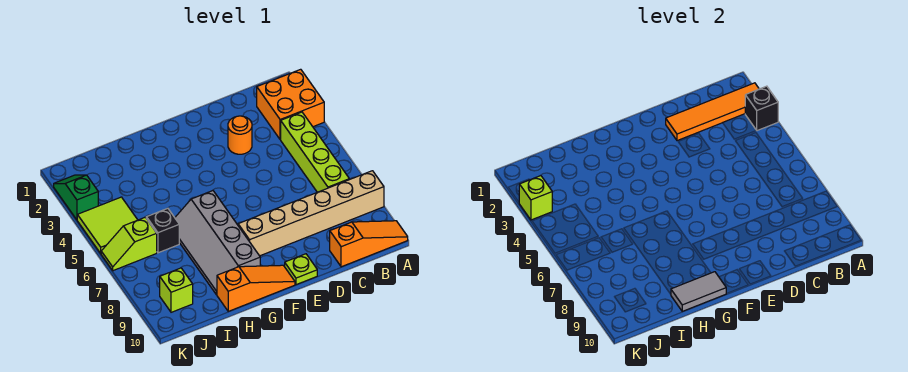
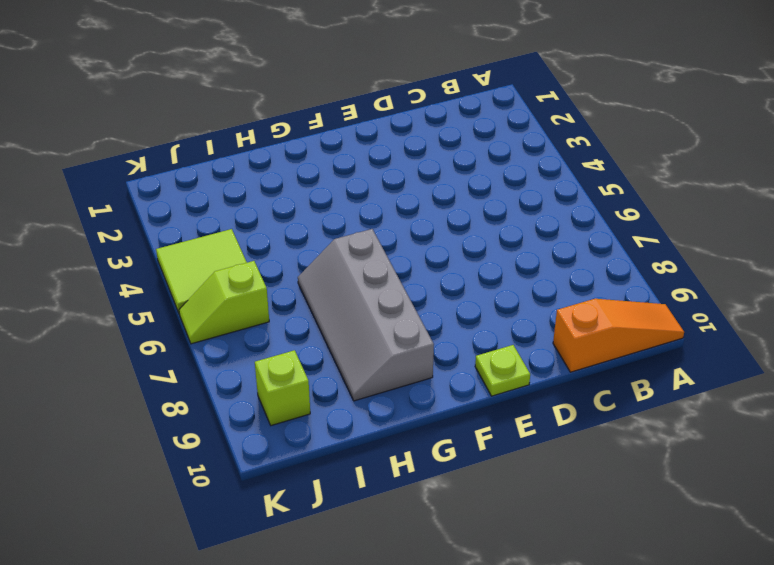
none -> orange brick A2:B3 level 1
none -> tan brick A8:F8 level 1
none -> lime brick B4:B7 level 1

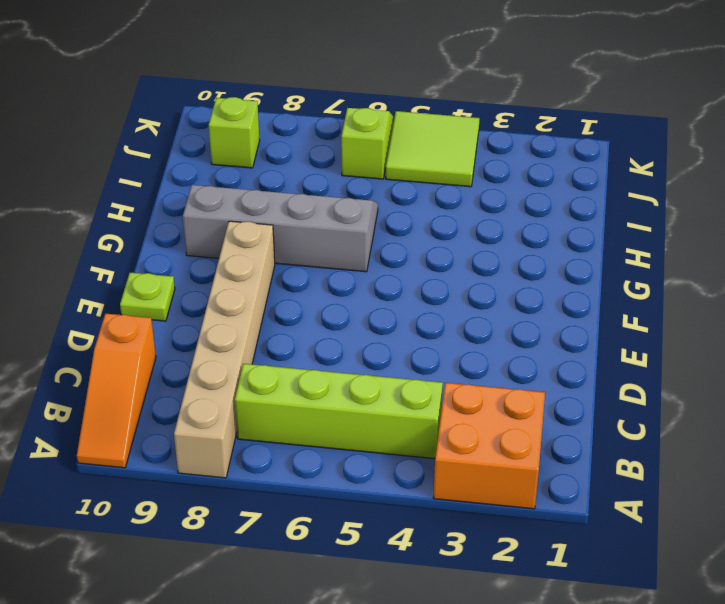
none -> orange round brick D3 level 1
none -> orange slope F10:H10 level 1 top H
none -> black brick I6 level 1

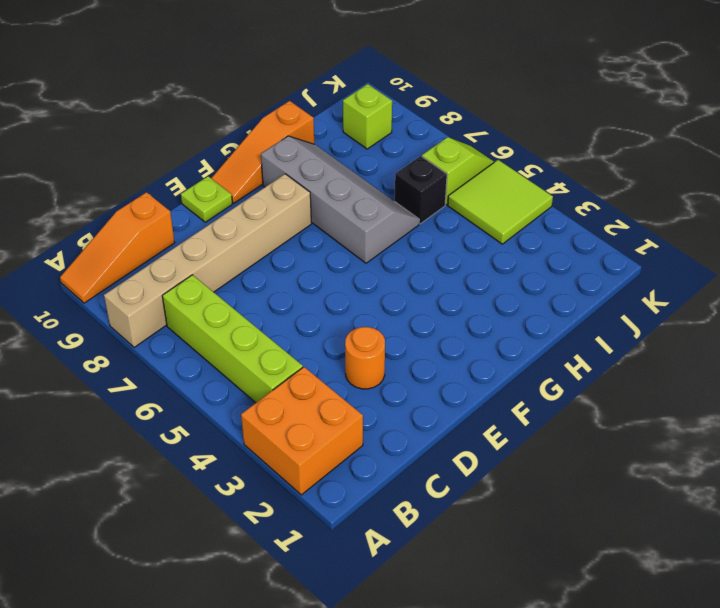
none -> green slope K2:K3 level 1 top 3
none -> orange tile A2:D2 level 2
none -> black brick A3 level 2

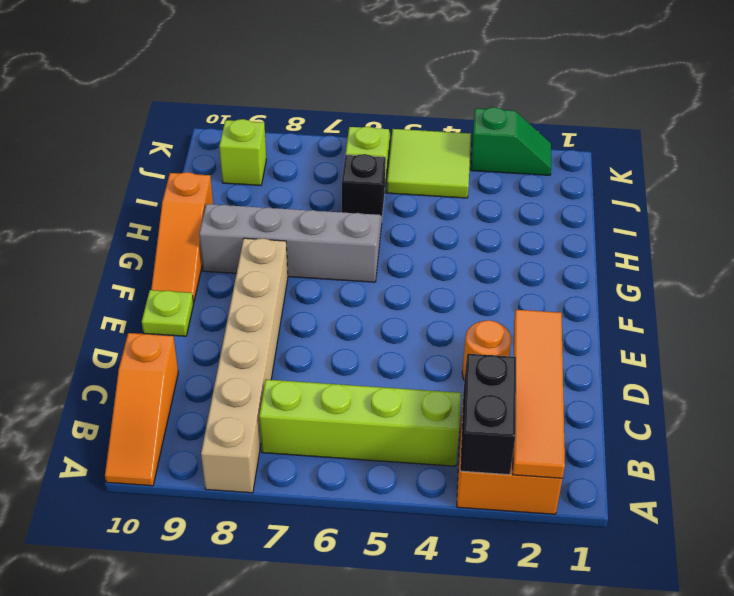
black brick A3:B3 level 2 -> black brick A3 level 2
none -> grey tile G10:H10 level 2
none -> lime brick K3 level 2

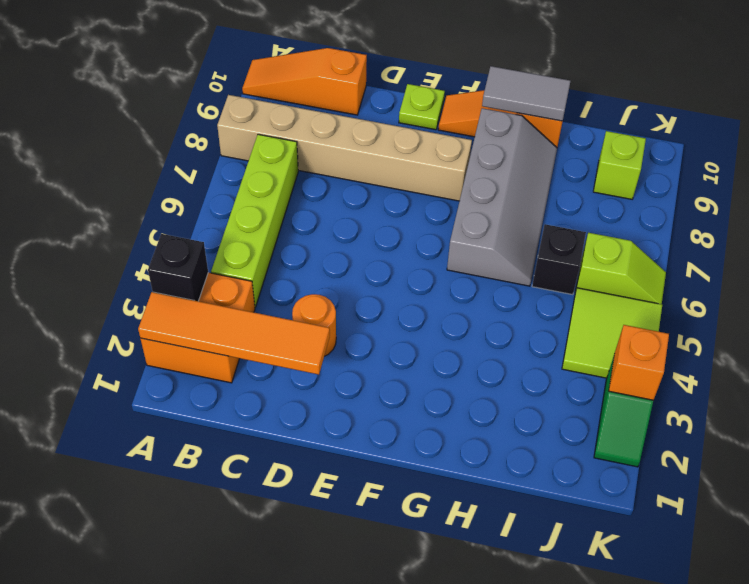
orange brick K3 level 2 -> lime brick K3 level 2

